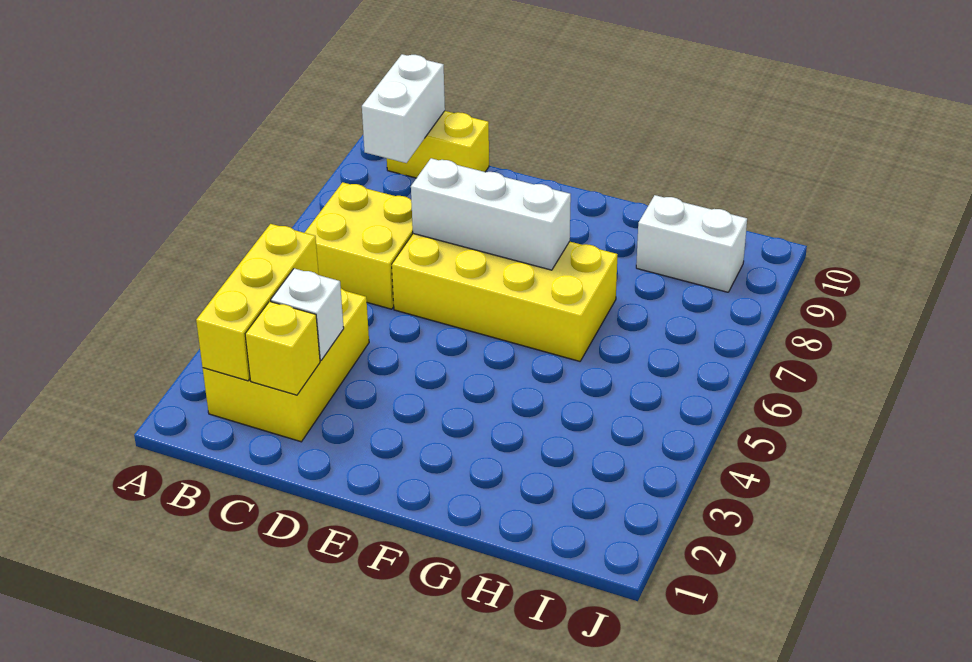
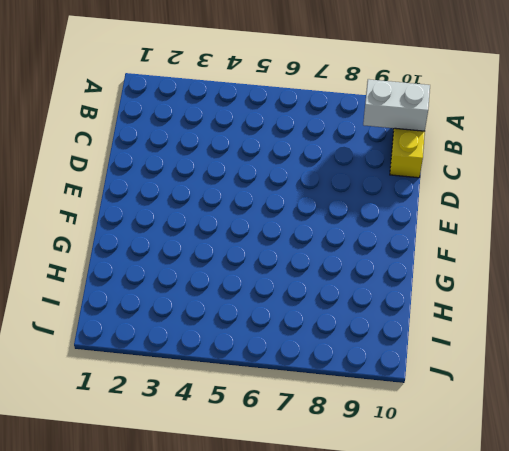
none -> yellow brick B2:C4 level 1
none -> yellow brick B6:C7 level 1

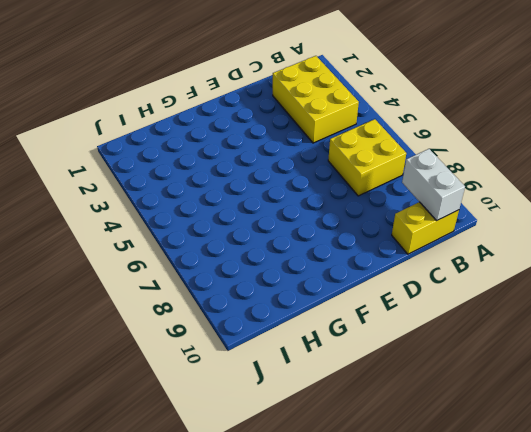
none -> yellow brick D6:G7 level 1
none -> white brick H9:I9 level 1

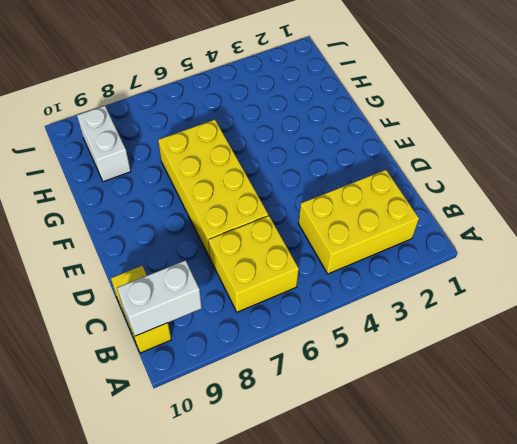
none -> yellow brick B2:B4 level 2
none -> yellow brick C2 level 2

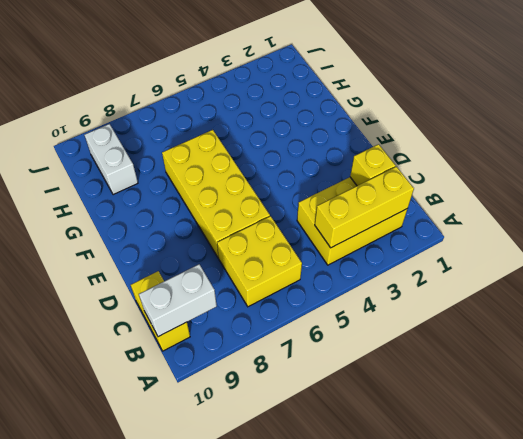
none -> white brick C3 level 2
none -> white brick D7:F7 level 2

